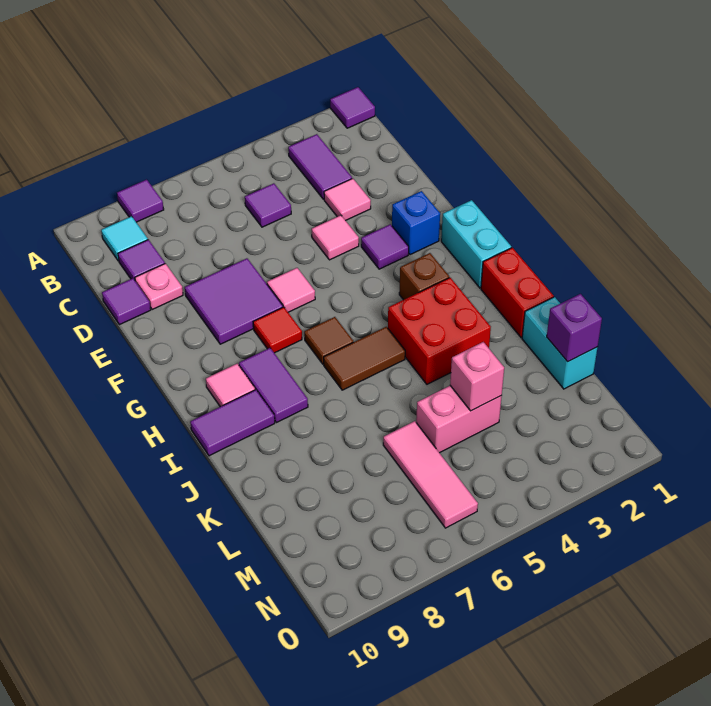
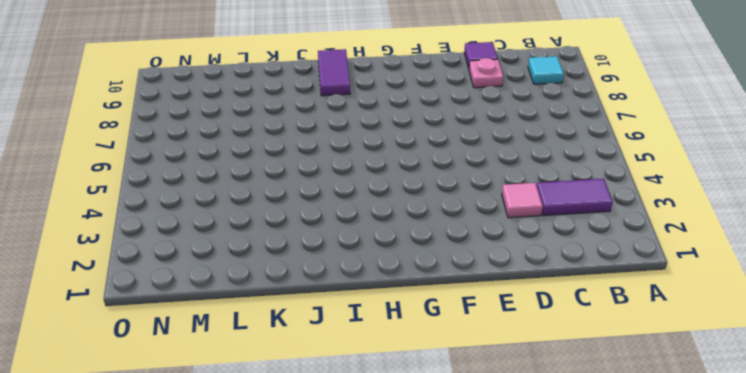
none -> purple tile A1 level 1
none -> purple tile A8 level 1
none -> purple tile C5 level 1

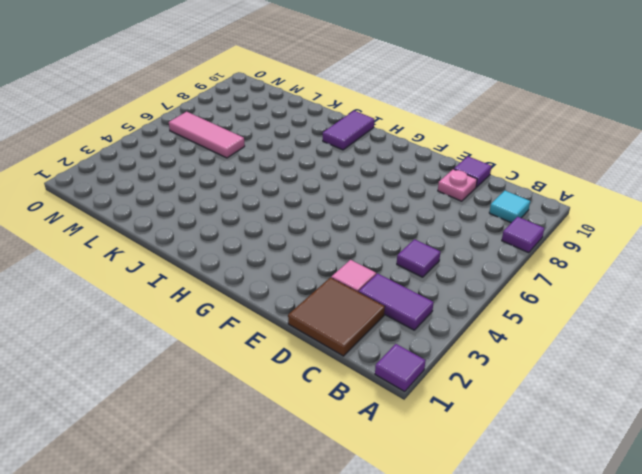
brown tile C1:D2 level 1 -> none
none -> purple tile C9 level 1
none -> pink tile E4 level 1
none -> purple tile E7:F8 level 1

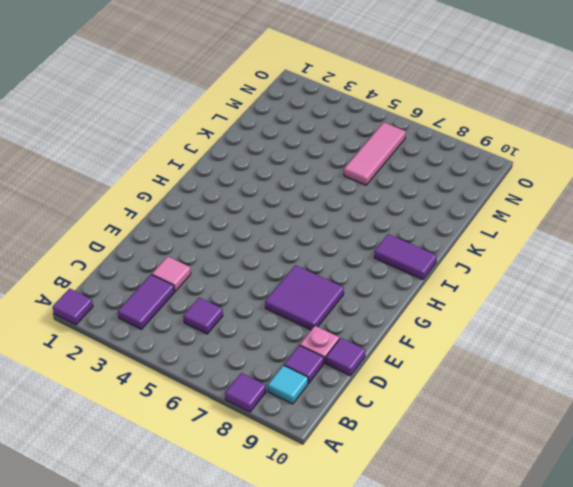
none -> pink tile E4 level 1
none -> blue brick F2 level 1
none -> purple tile F3 level 1

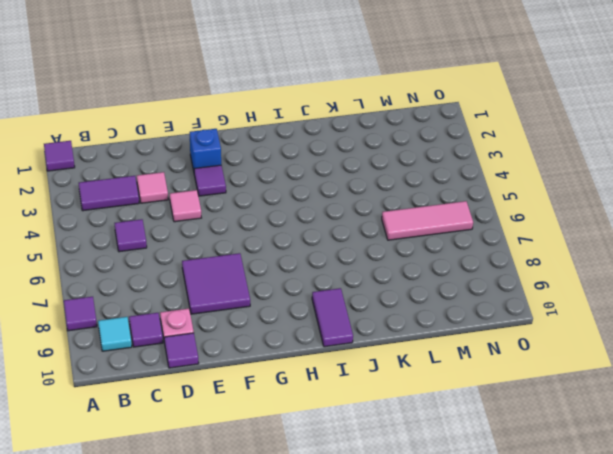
none -> pink tile F6 level 1
none -> cyan brick G1:H1 level 1
none -> red tile G7 level 1

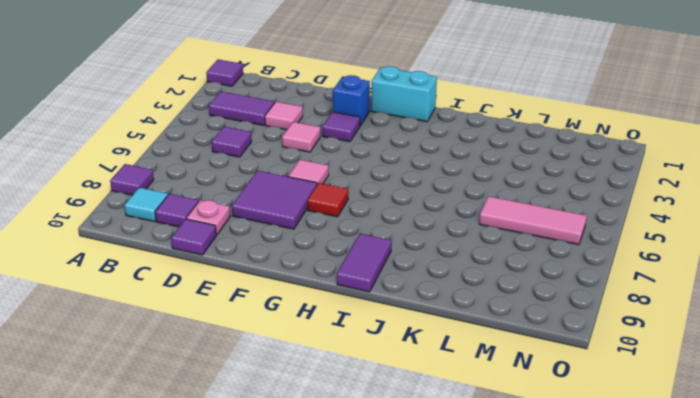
none -> brown brick H3 level 1
none -> brown tile H6 level 1
none -> purple tile H8:I8 level 1

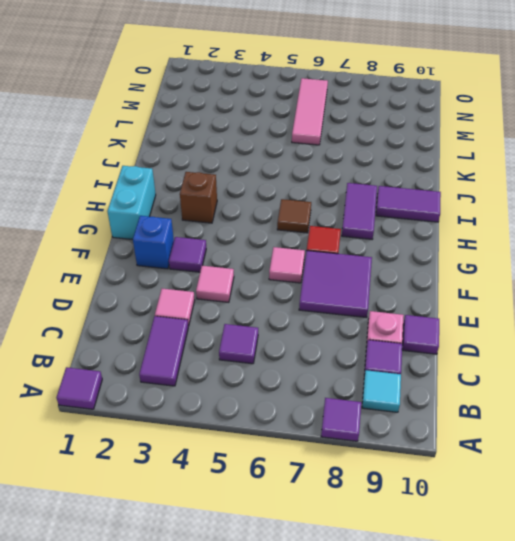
none -> pink tile H9 level 1
none -> red brick I1:J1 level 1
none -> red brick I3:J4 level 1

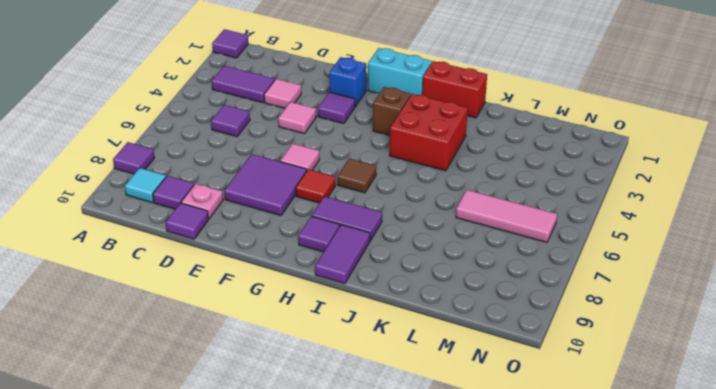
purple tile H9 level 1 -> pink tile H9 level 1
none -> brown tile I5:I6 level 1
none -> cyan brick K1:L1 level 1
none -> pink brick L4:L5 level 1

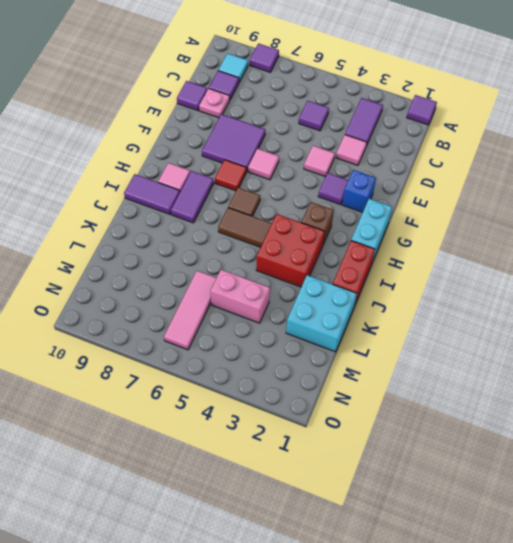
cyan brick K1:L2 level 1 -> cyan brick K1:L1 level 1
none -> purple brick L1 level 2
none -> pink brick L4 level 2

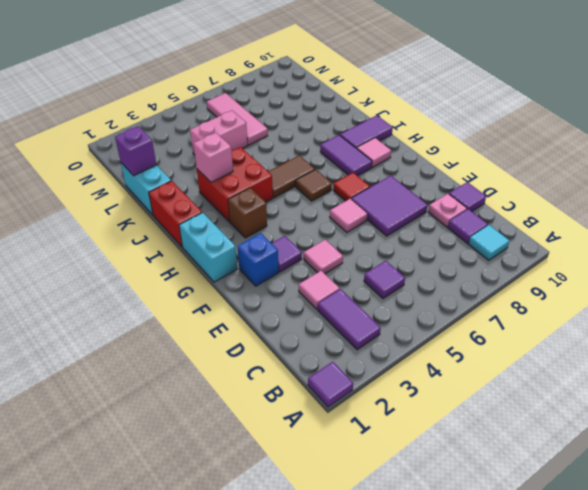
pink brick J3 level 2 -> pink brick L4 level 2
none -> purple tile A8 level 1

